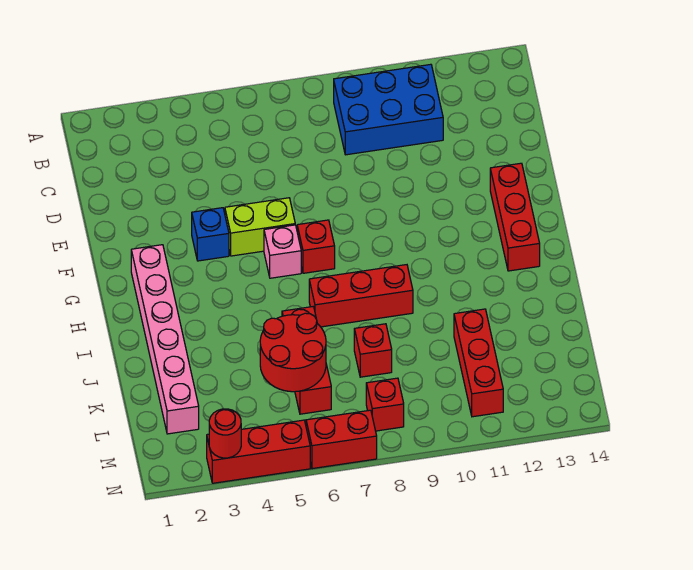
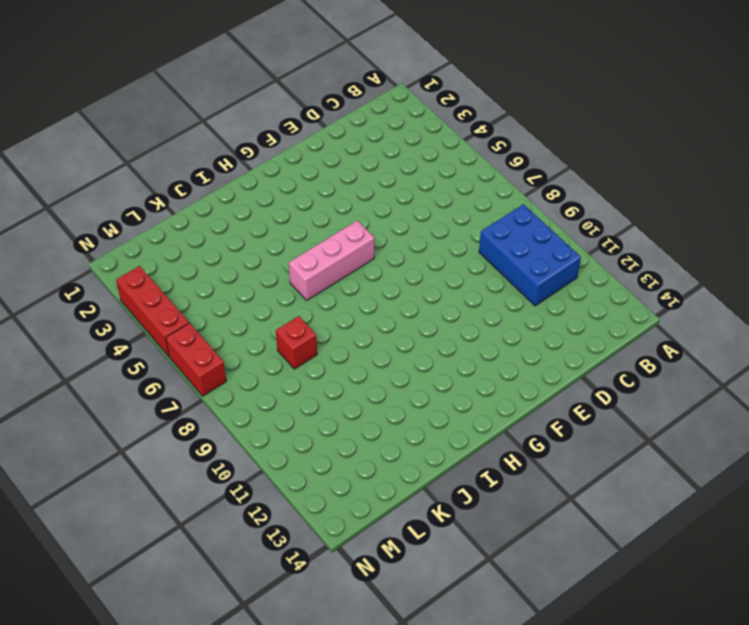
pink brick G6:I6 level 1 -> pink brick G6 level 1
none -> blue brick F4 level 1
none -> lime brick F5:F6 level 1
none -> red brick F13:H13 level 1

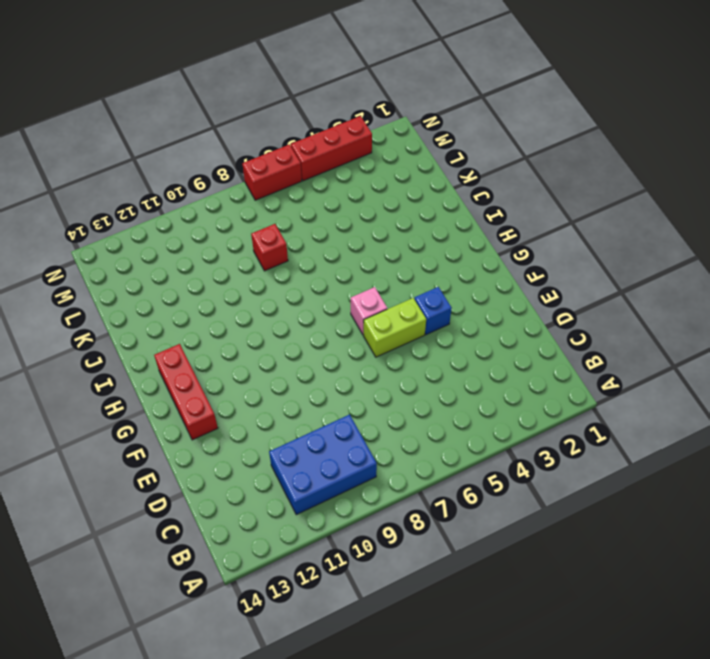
none -> pink brick G2:L2 level 1
none -> red brick G7 level 1
none -> red brick I7:I9 level 1

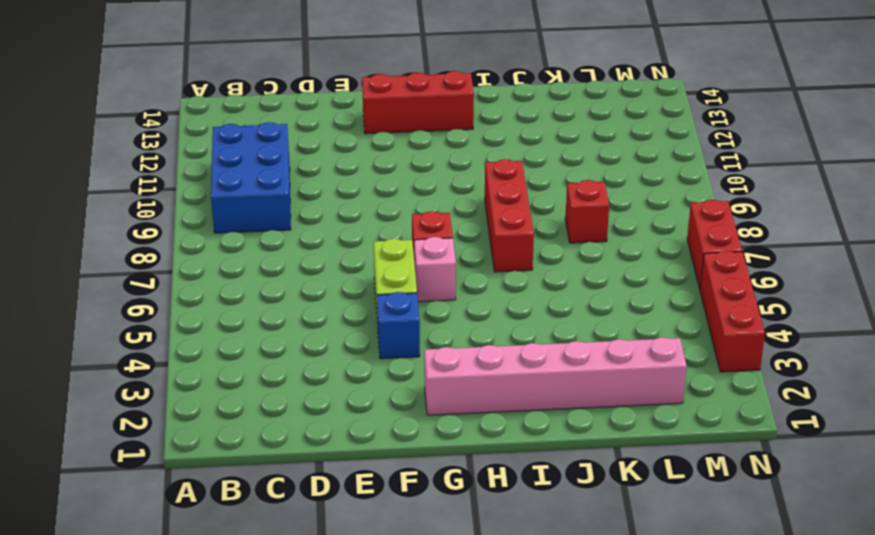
none -> red brick J6:L6 level 1
none -> red brick K11:M11 level 1
none -> red brick M8 level 1

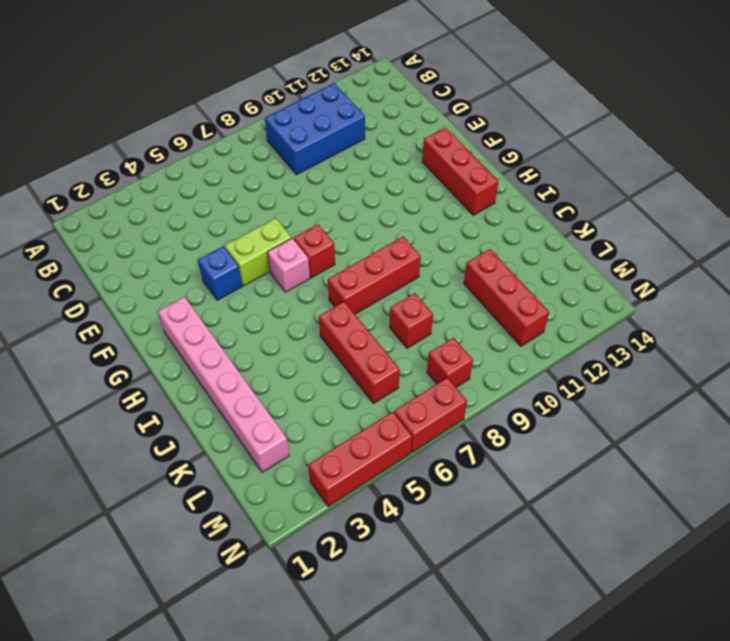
none -> red round brick K5:L6 level 2
none -> red round brick N3 level 2

